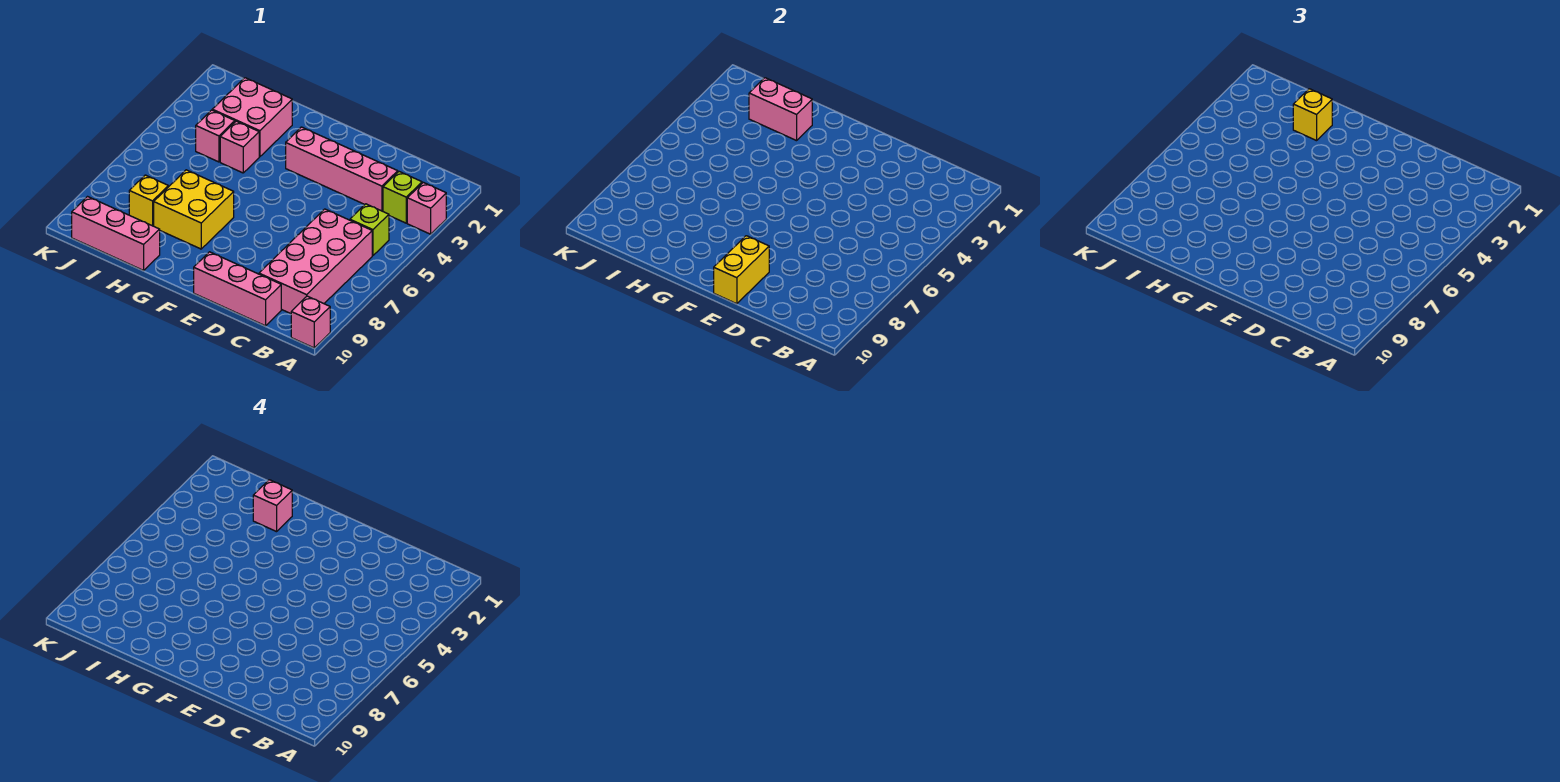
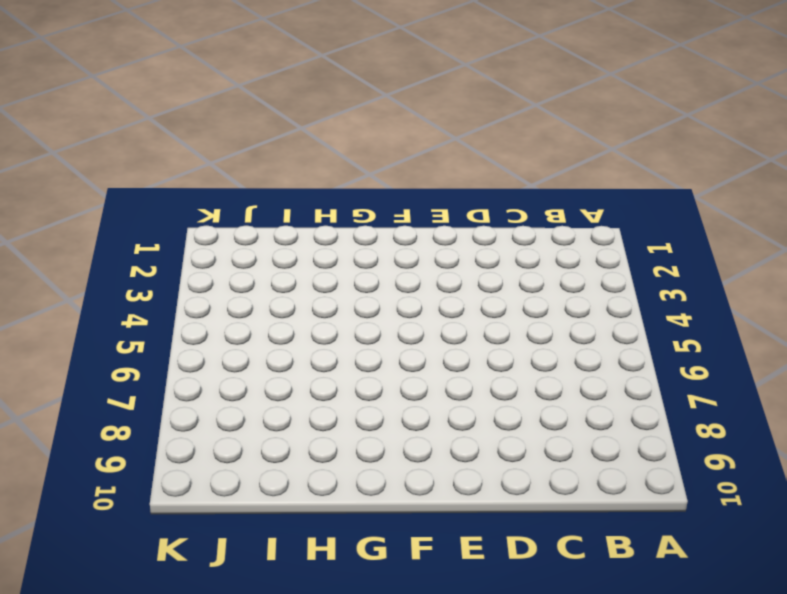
none -> pink brick A3 level 1
none -> pink brick A10 level 1
none -> lime brick B3 level 1

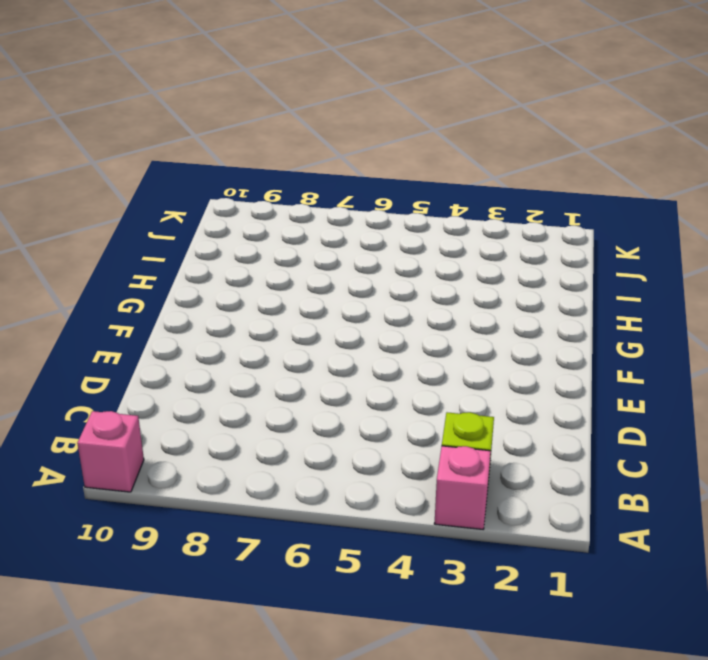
none -> lime brick B5 level 1
none -> pink brick B6:C9 level 1
none -> pink brick C3:F3 level 1

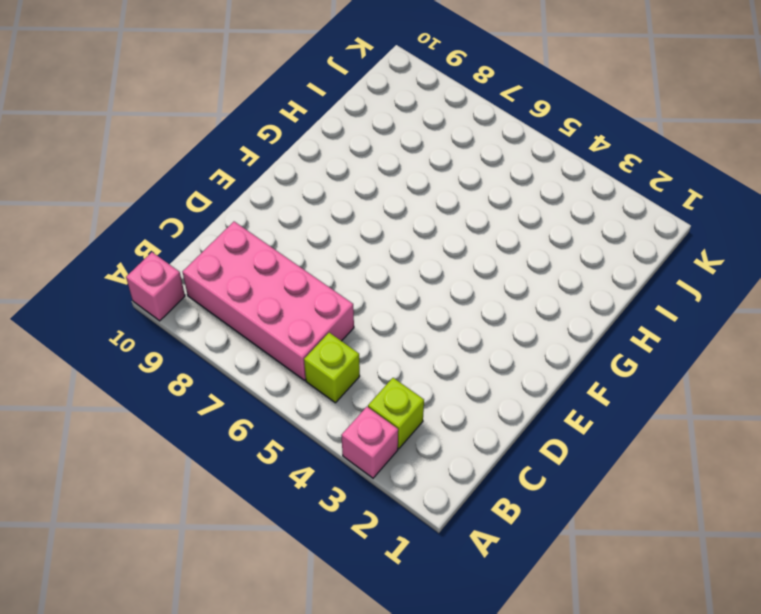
none -> pink brick C3:F3 level 1
none -> pink brick C10:E10 level 1
none -> yellow brick G7:H8 level 1

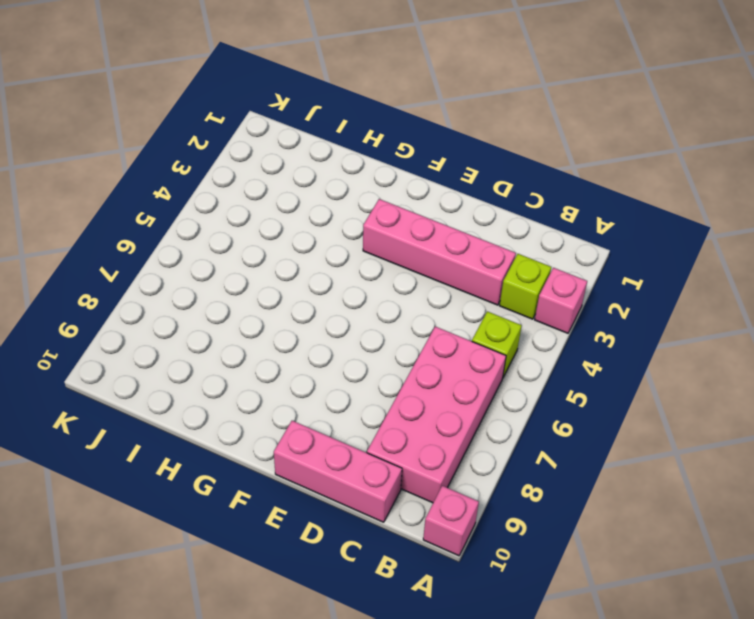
none -> yellow brick G7:H8 level 1
none -> pink brick H2:I3 level 1
none -> pink brick H4 level 1

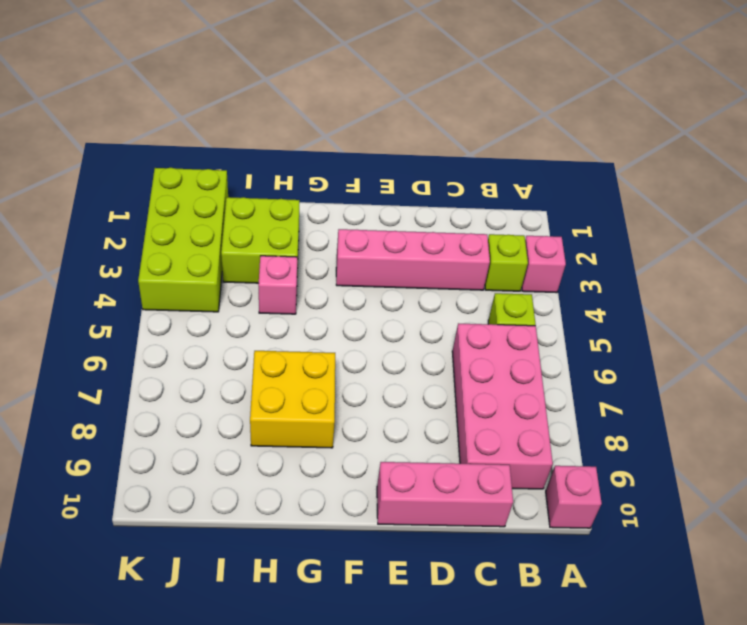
lime brick H2:I3 level 1 -> pink brick H2:I3 level 1
lime brick J1:K4 level 1 -> none
none -> pink brick H10:J10 level 1
none -> pink brick I4 level 1
none -> yellow brick I8 level 1

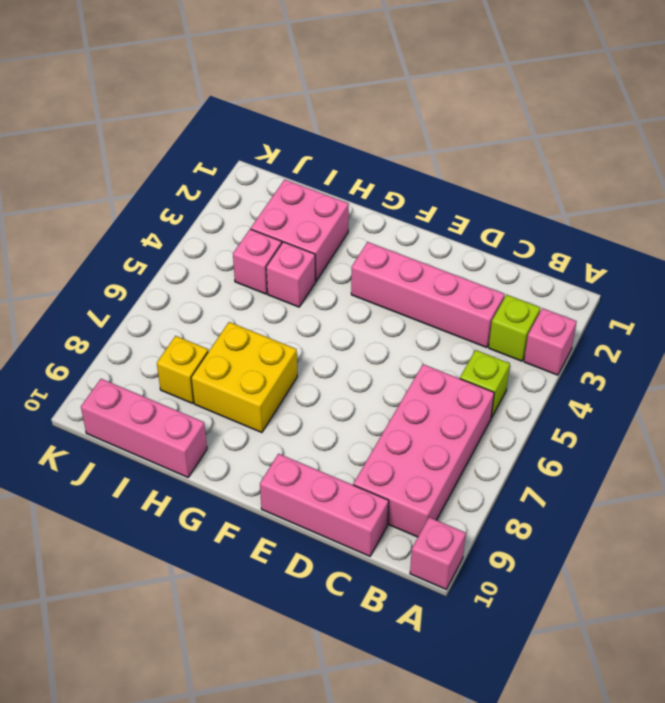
none -> yellow brick E9:E10 level 2
none -> pink brick H2:I2 level 2
none -> yellow brick H2 level 3

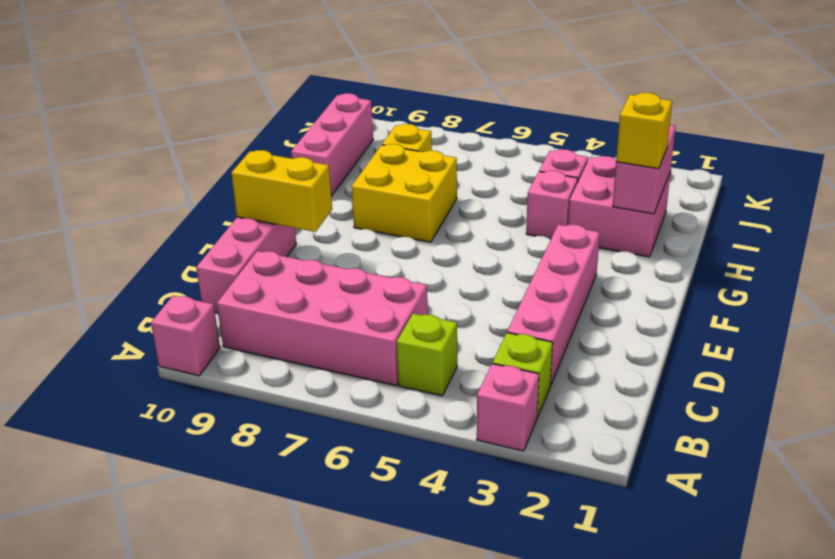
none -> pink brick H2 level 4

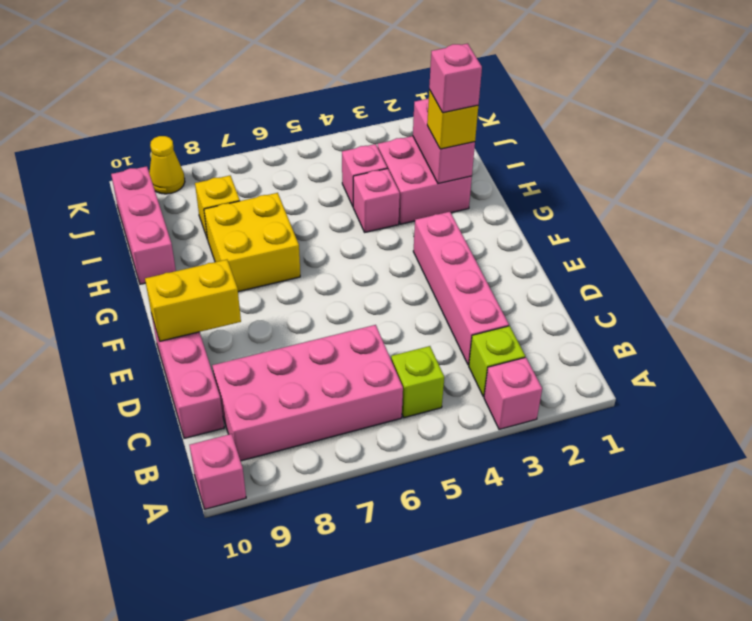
yellow cone K9 level 1 -> none

